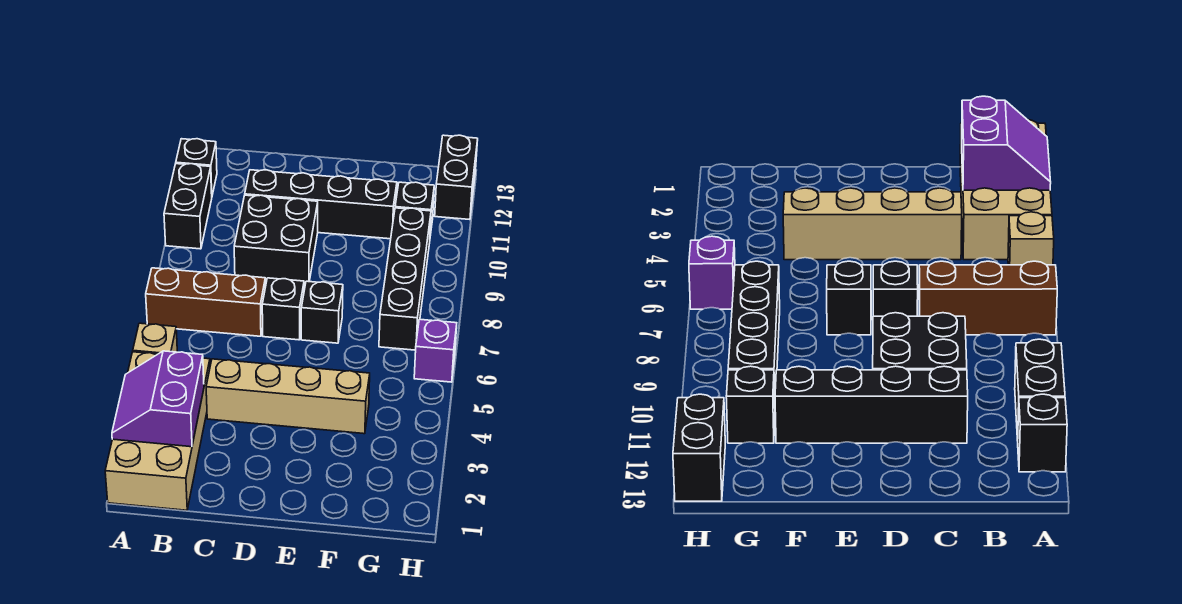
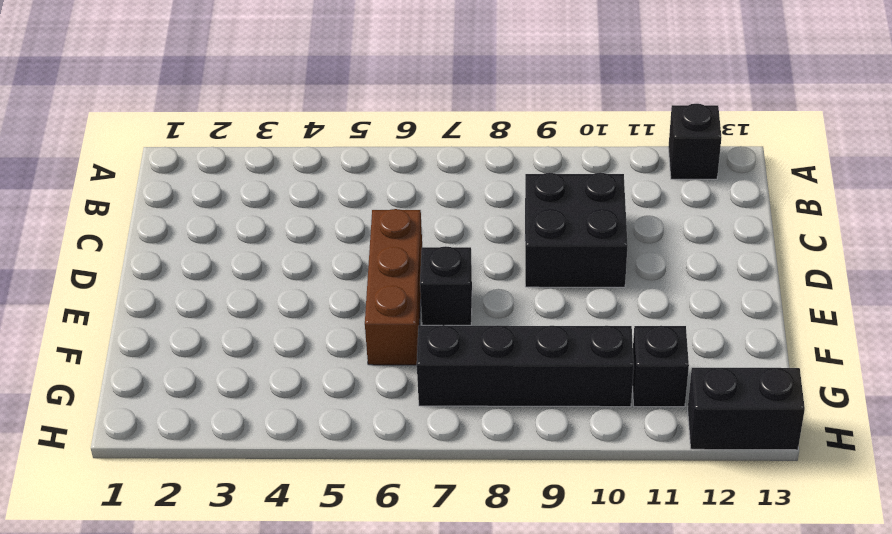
brown brick D6:F6 level 1 -> brown brick A7:C7 level 1
none -> tan brick A1:B4 level 1
none -> tan brick A5 level 1
none -> black brick A10:A11 level 1

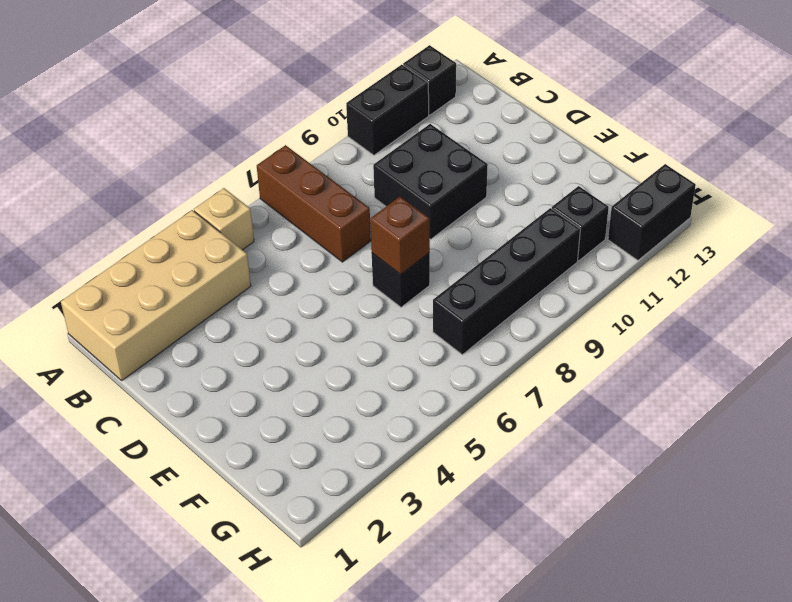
brown brick E7 level 2 -> none
none -> tan brick C4:F4 level 1
none -> black brick C11:F11 level 1
none -> black brick D7 level 1

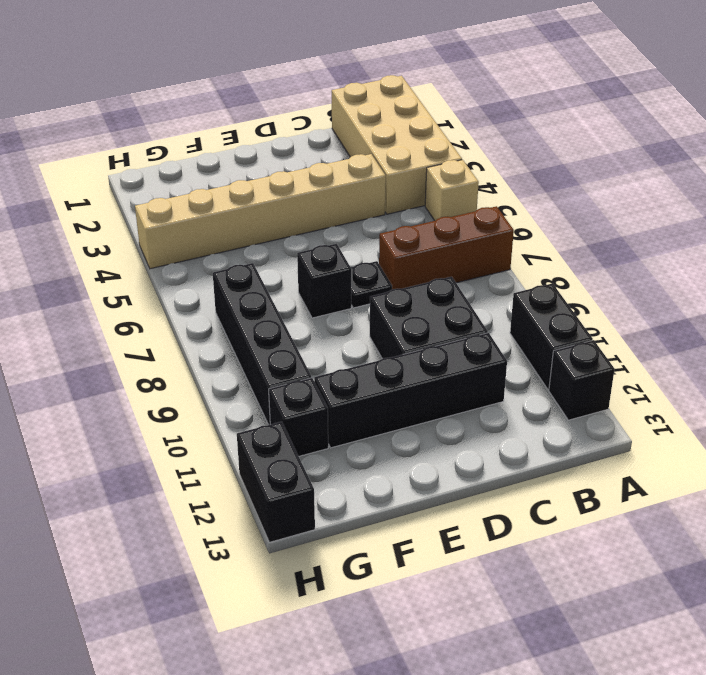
tan brick C4:H4 level 1 -> tan brick C4:F4 level 1
black plate D7 level 1 -> black brick D7 level 1
none -> purple brick H6 level 1
none -> purple slope A2:B3 level 2 top B

